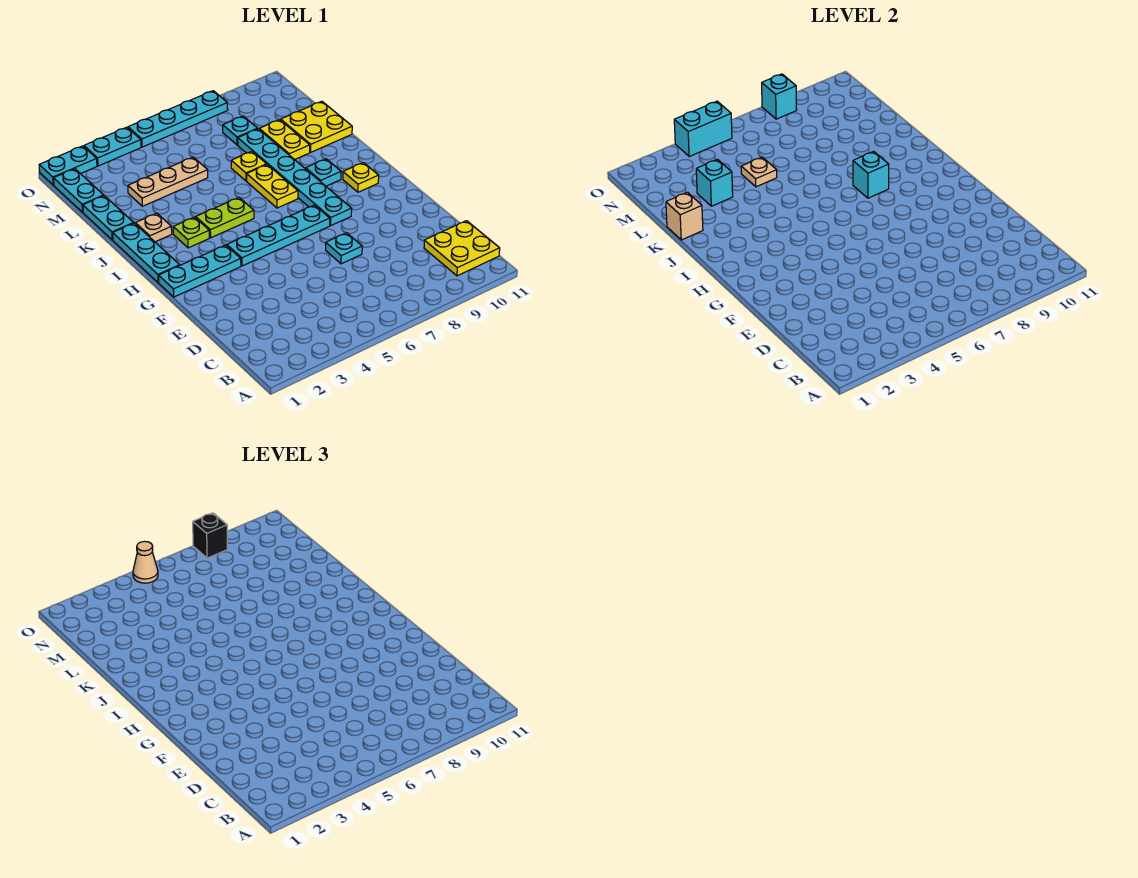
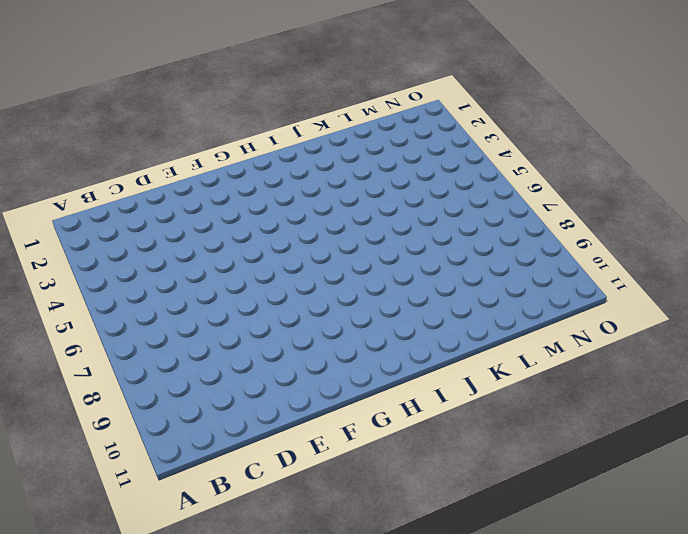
none -> yellow plate B10:C11 level 1
none -> cyan plate E7 level 1
none -> cyan plate G1:G3 level 1
none -> cyan plate G4:G7 level 1

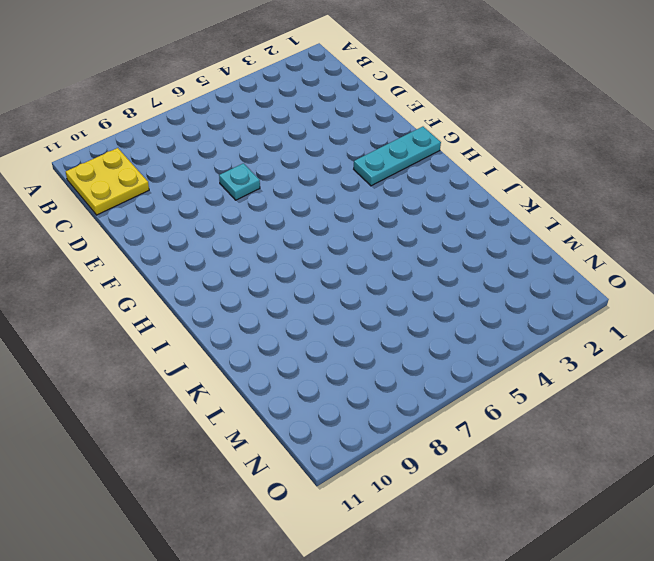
none -> cyan plate G4:G7 level 1
none -> cyan plate G8:L8 level 1
none -> cyan plate H1:J1 level 1
none -> yellow plate H10 level 1

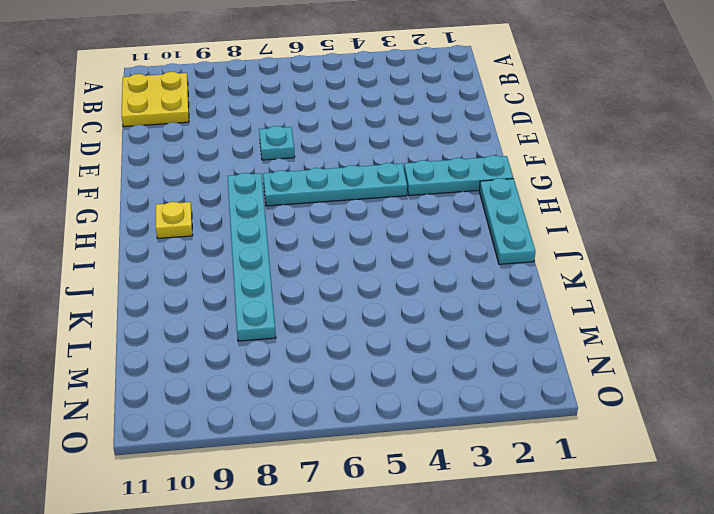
none -> lime plate I3 level 1
none -> lime plate I4:I5 level 1
none -> yellow plate I7:J7 level 1
none -> cyan plate I9 level 1

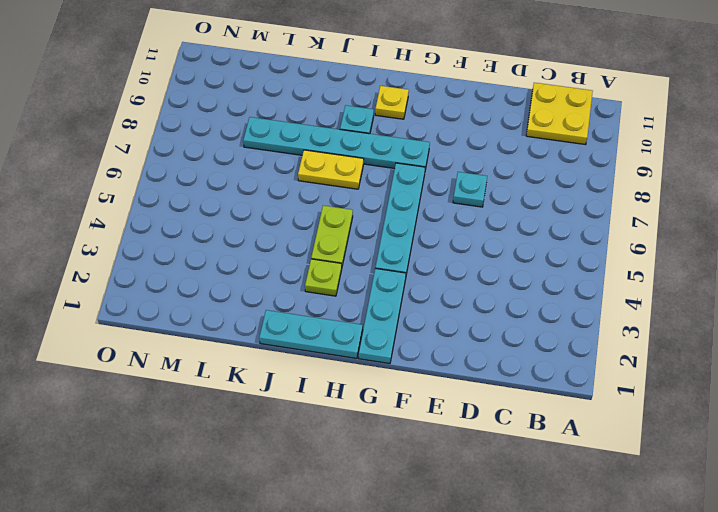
none -> tan plate J2 level 1
none -> cyan plate K1:L1 level 1
none -> yellow plate K7 level 1
none -> yellow plate K9:L9 level 1

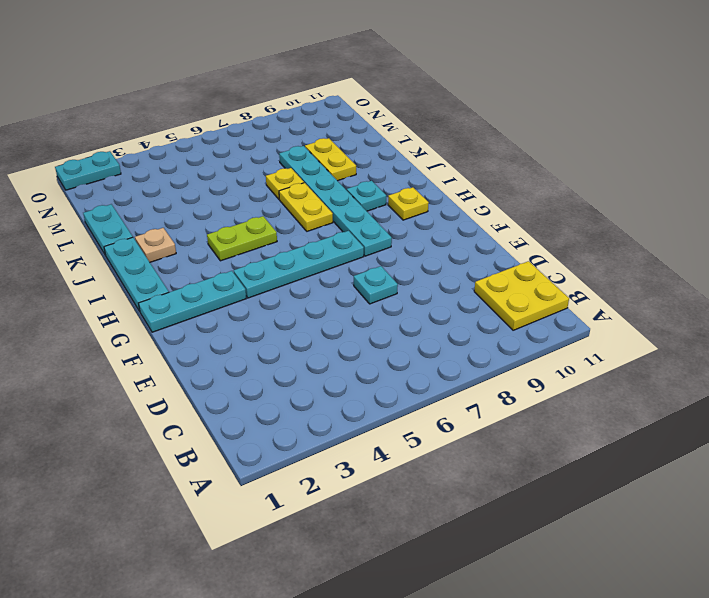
none -> lime plate I3 level 1
none -> yellow plate K10:L11 level 1
none -> tan plate L3:L5 level 1
none -> cyan plate M1:N1 level 1

